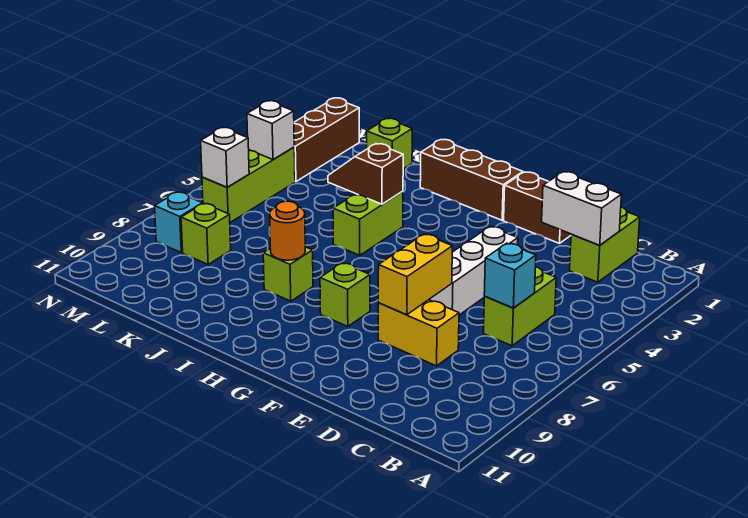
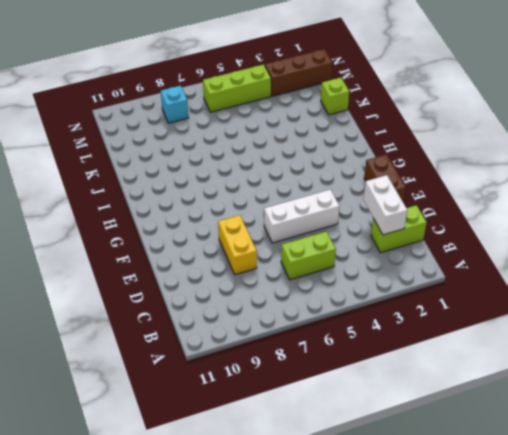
none -> brown brick G1:I1 level 1
none -> lime brick G8 level 1
none -> lime brick I4:I5 level 1

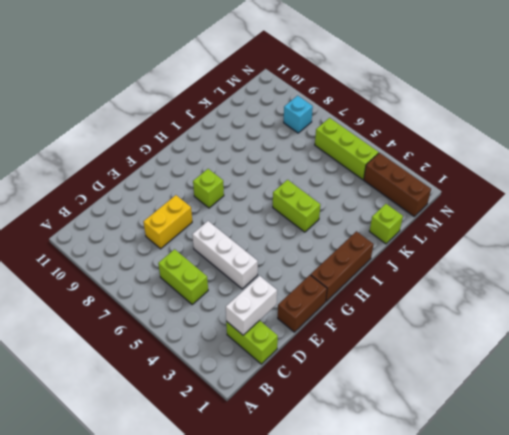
none -> lime brick I8 level 1
none -> lime brick L8 level 1
none -> cyan brick C6 level 2

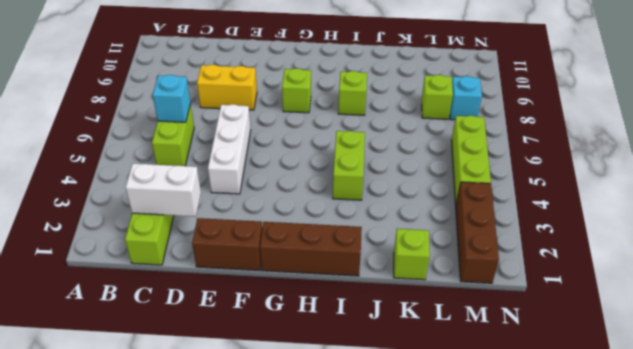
none -> yellow brick E7:E8 level 2
none -> brown slope I4:J4 level 2 top I
none -> orange round brick I8 level 2

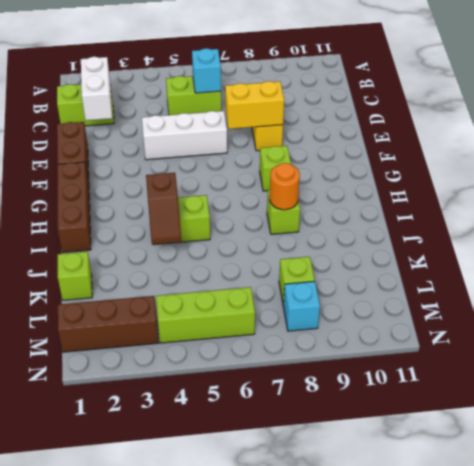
none -> white brick M4 level 2
none -> white brick M6 level 2

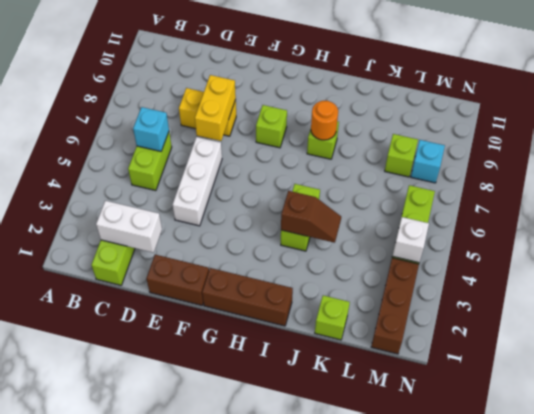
none -> white brick M6 level 2

